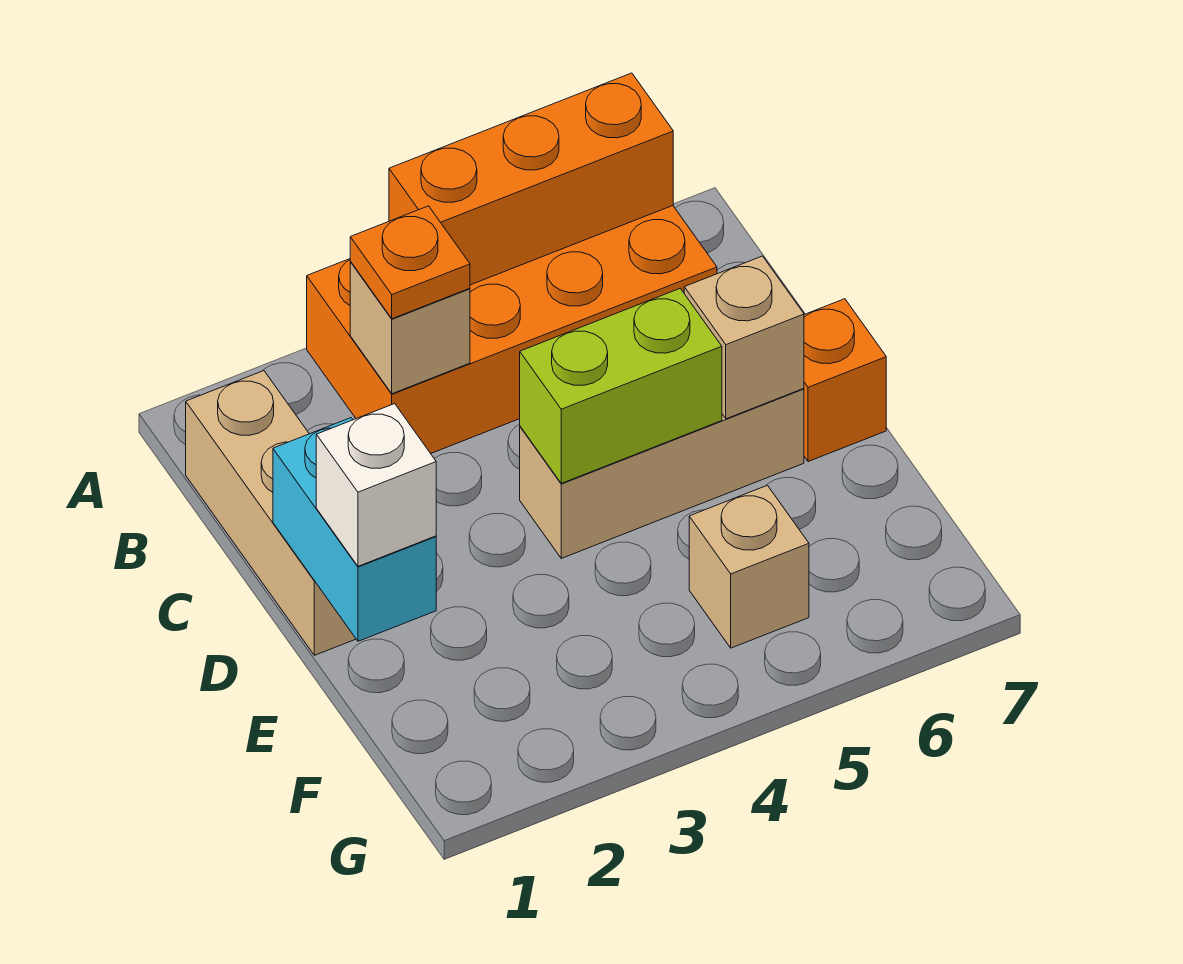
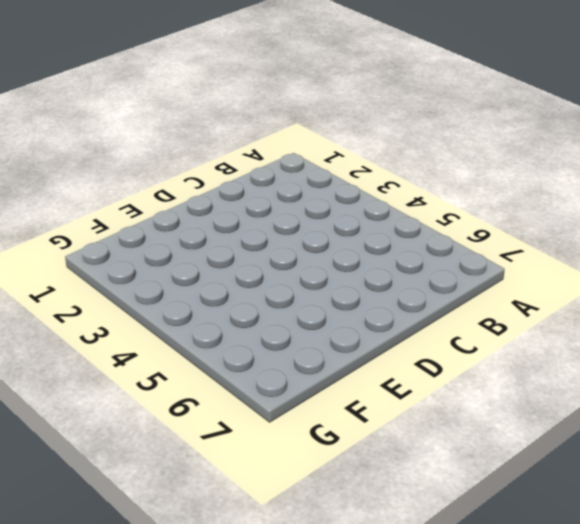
none -> orange brick A3:B6 level 1
none -> tan brick B1:D1 level 1
none -> tan brick D4:D6 level 1

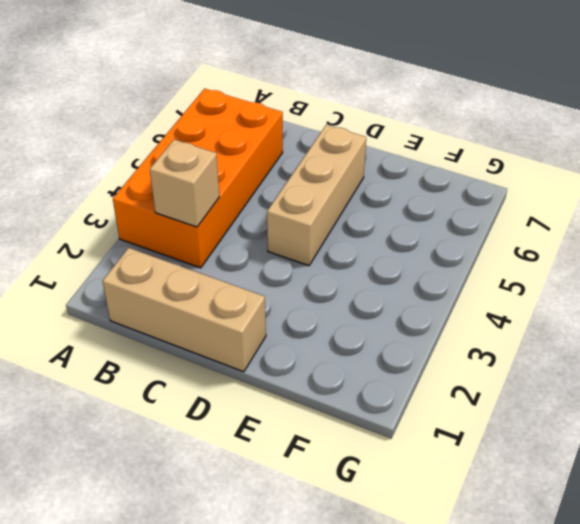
none -> orange brick D7 level 1
none -> tan brick F5 level 1
none -> orange brick A4:A6 level 2

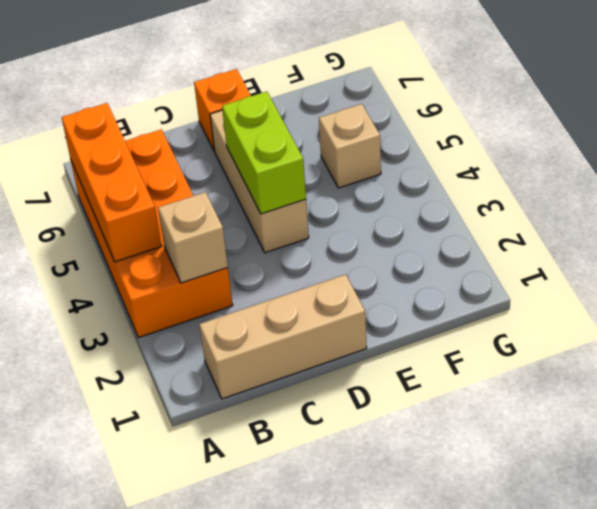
none -> cyan brick D1:E1 level 2
none -> tan brick D6 level 2
none -> orange plate B3 level 3

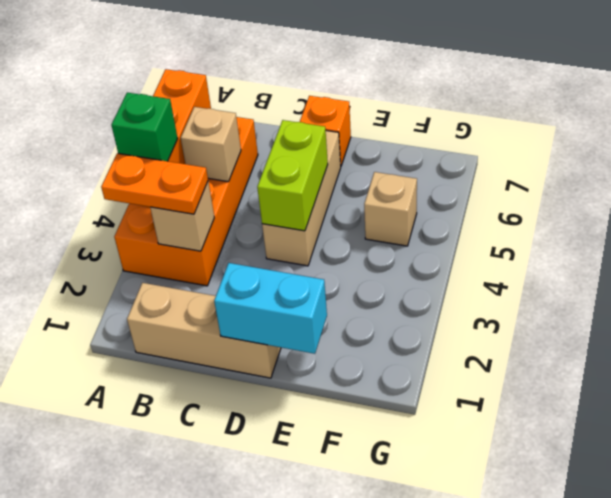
orange plate A3:B3 level 3 -> orange plate B3 level 3
green brick A4 level 3 -> none
tan brick B5 level 2 -> tan brick D6 level 2
none -> white brick E1 level 3

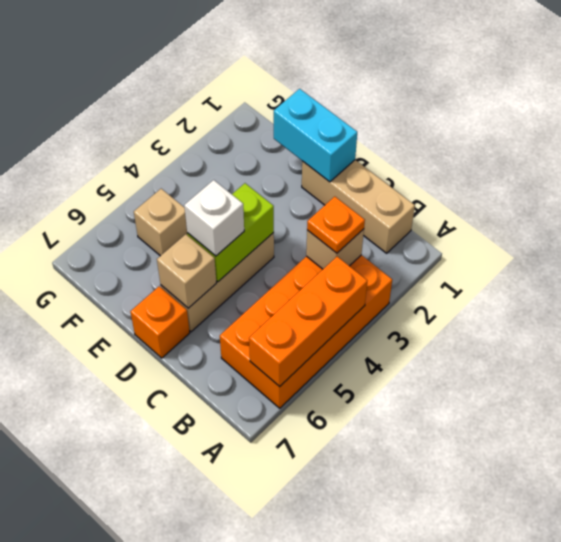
white brick D5 level 3 -> white brick E1 level 3

